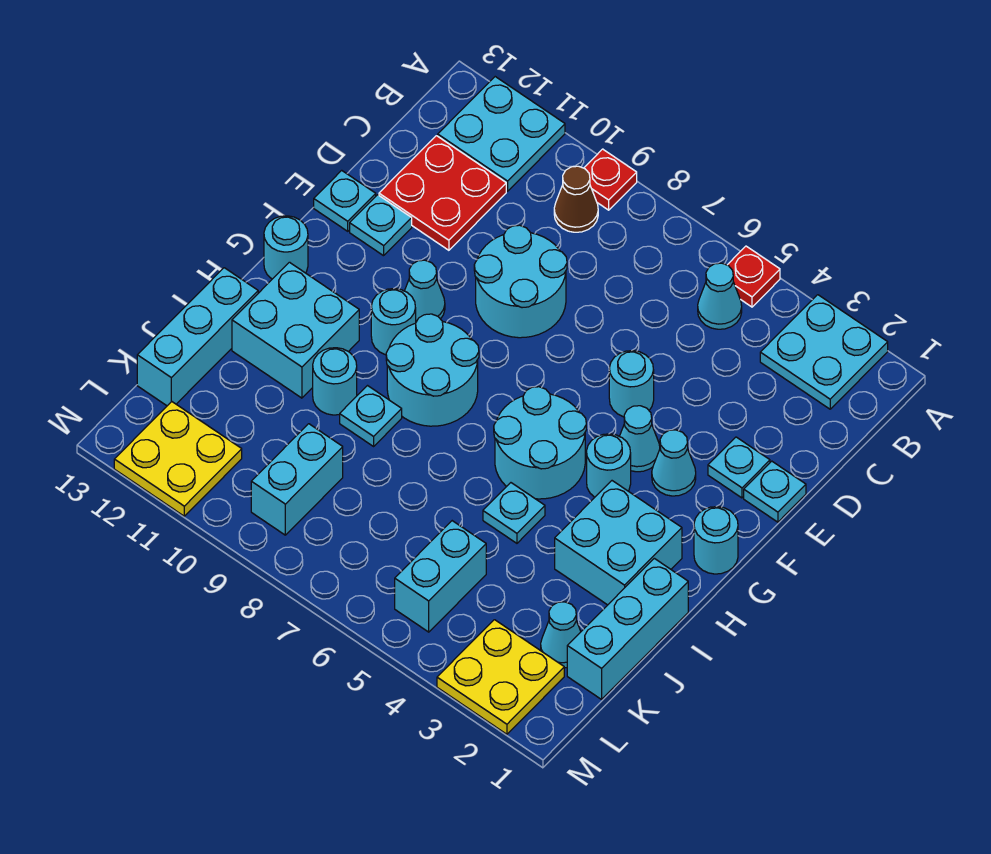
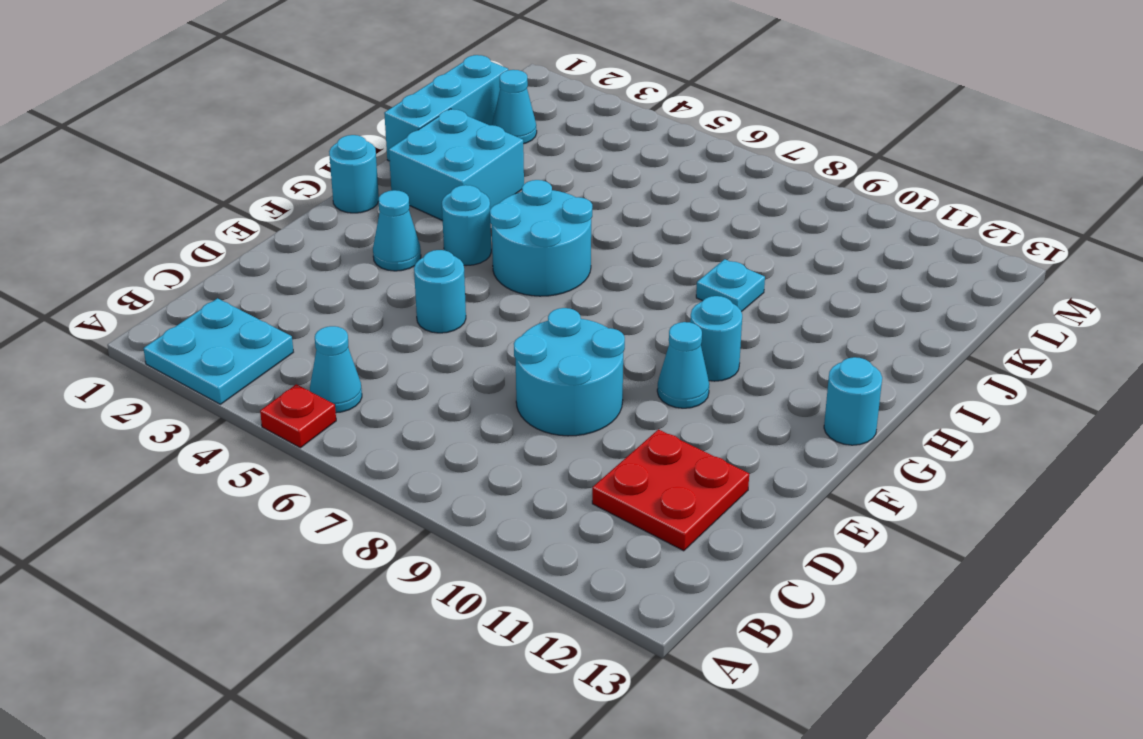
none -> red plate A9 level 1
none -> cyan plate A11:B12 level 1
none -> brown cone B9 level 1
none -> cyan plate E1 level 1

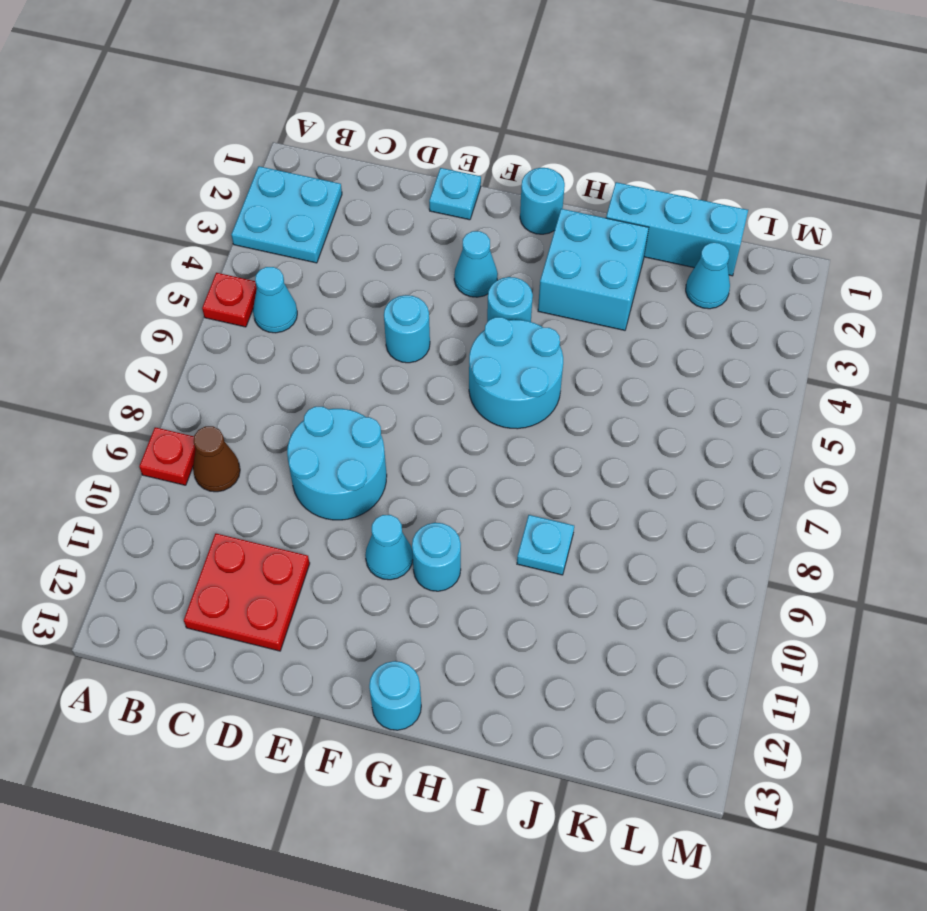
none -> cyan plate A11:B12 level 1
none -> cyan plate E2 level 1
none -> cyan plate E12 level 1
none -> cyan plate E13 level 1

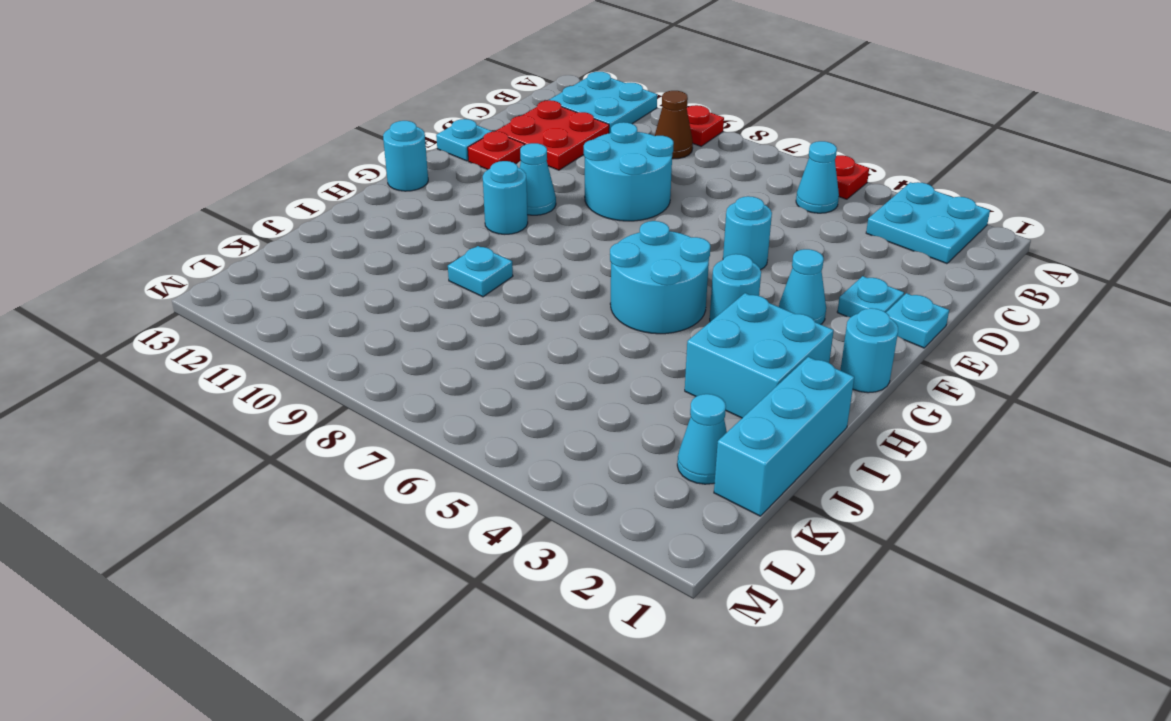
red plate E12 level 1 -> cyan plate E12 level 1
none -> cyan cone F4 level 1
none -> cyan round brick G8:H9 level 1
none -> cyan brick H11:I12 level 1
none -> cyan plate I5 level 1

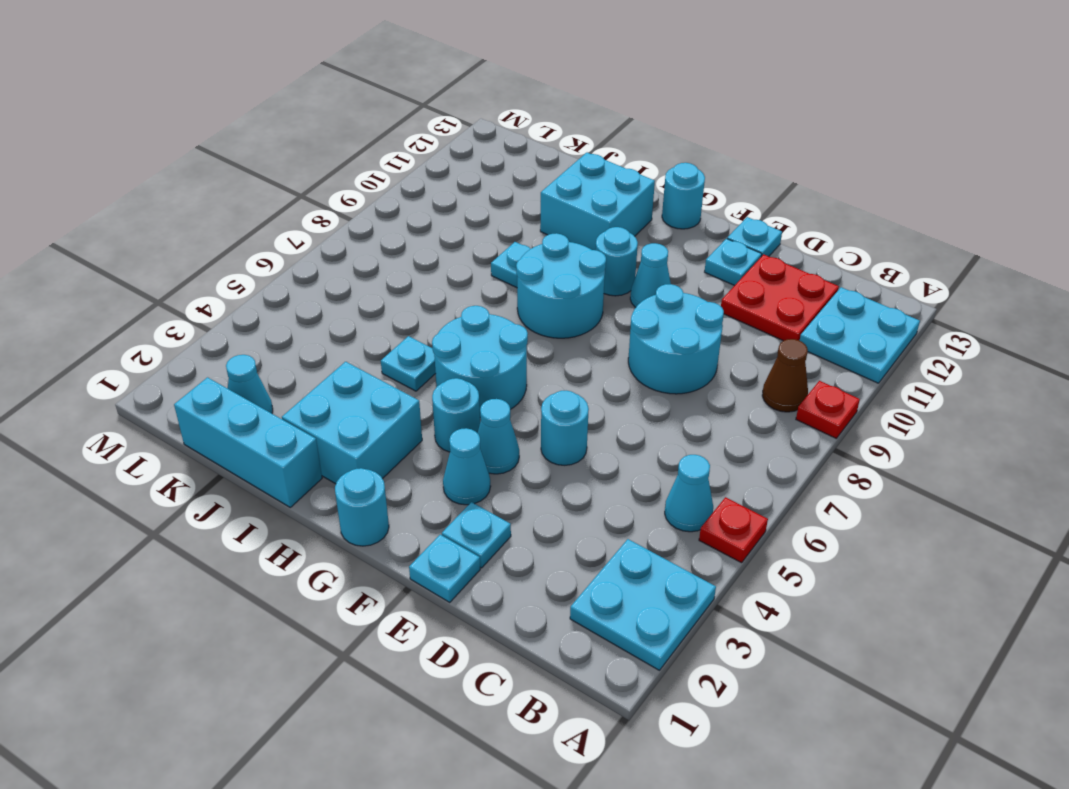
none -> cyan round brick I10 level 1
none -> cyan brick I13:K13 level 1
none -> cyan brick K5:L5 level 1
none -> cyan brick K9:L9 level 1

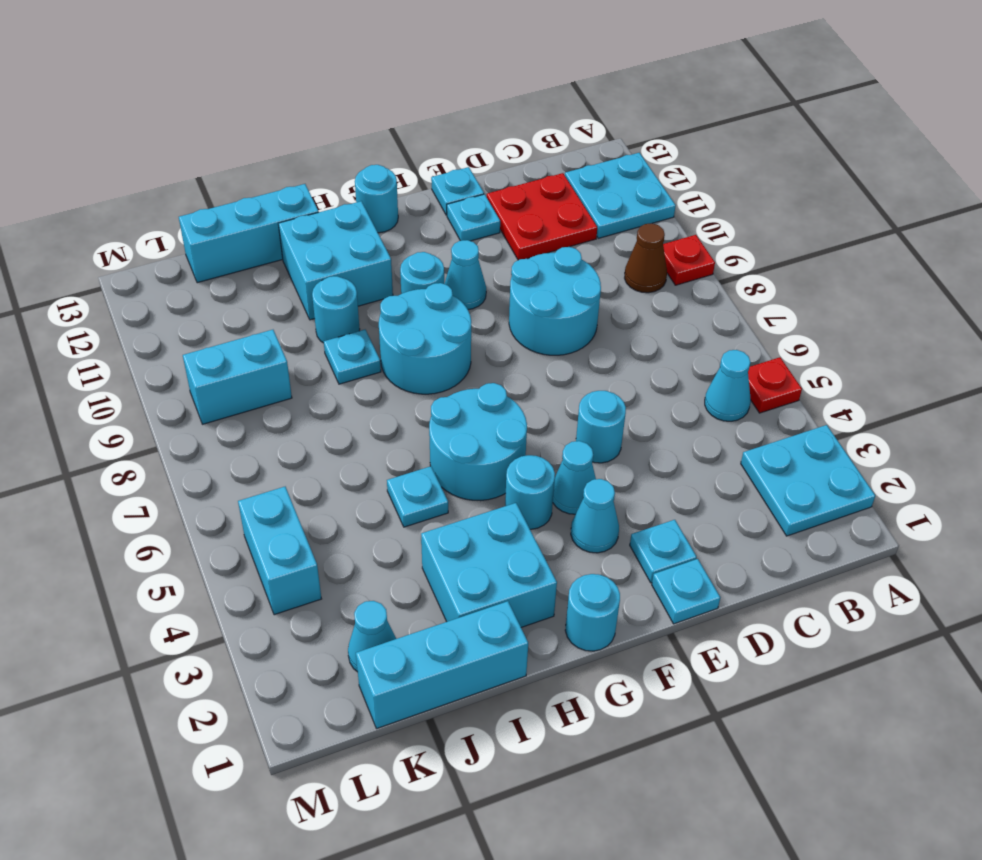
cyan brick L4:L5 level 1 -> cyan brick K5:L5 level 1
none -> yellow plate L2:M3 level 1
none -> yellow plate L11:M12 level 1

